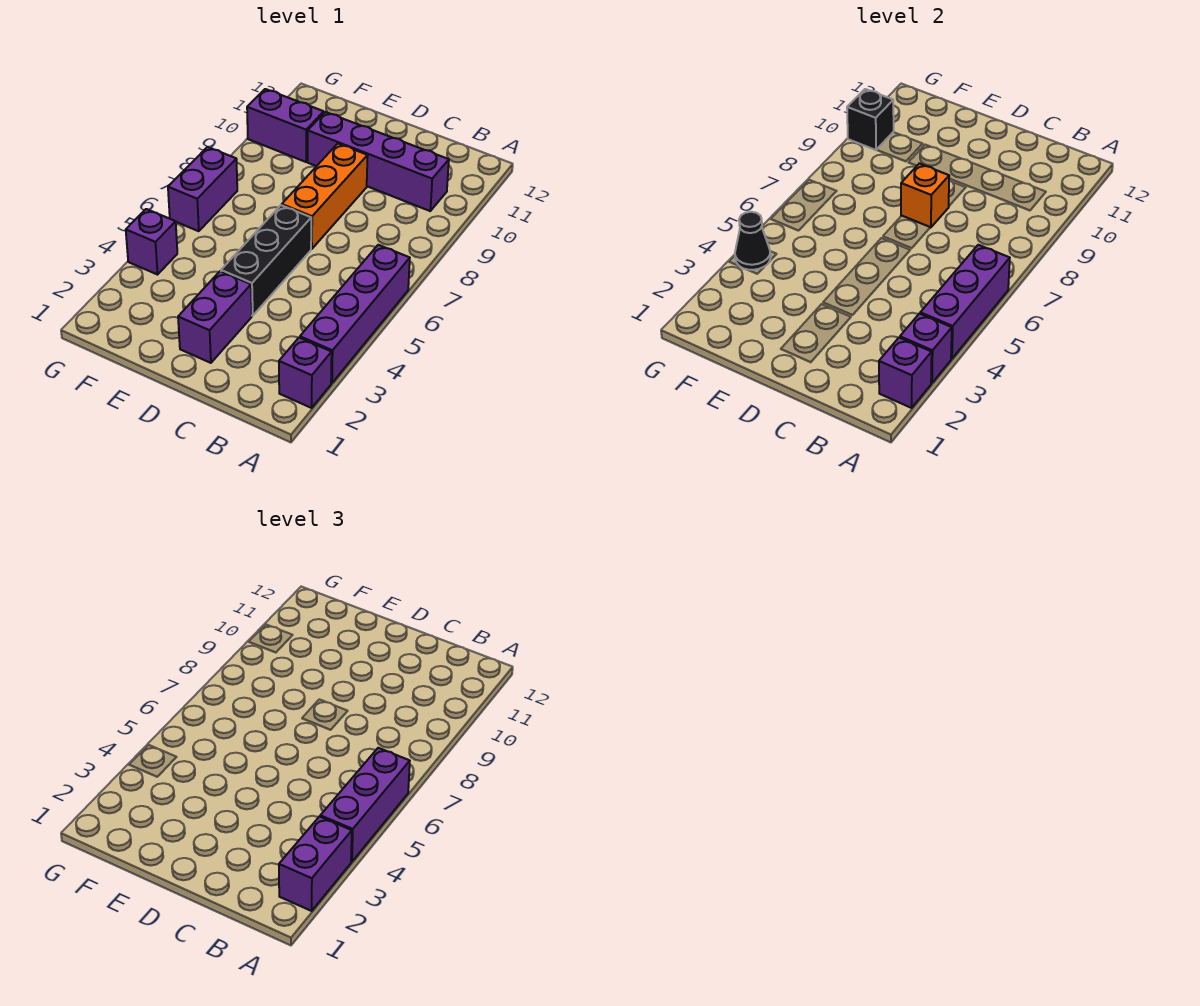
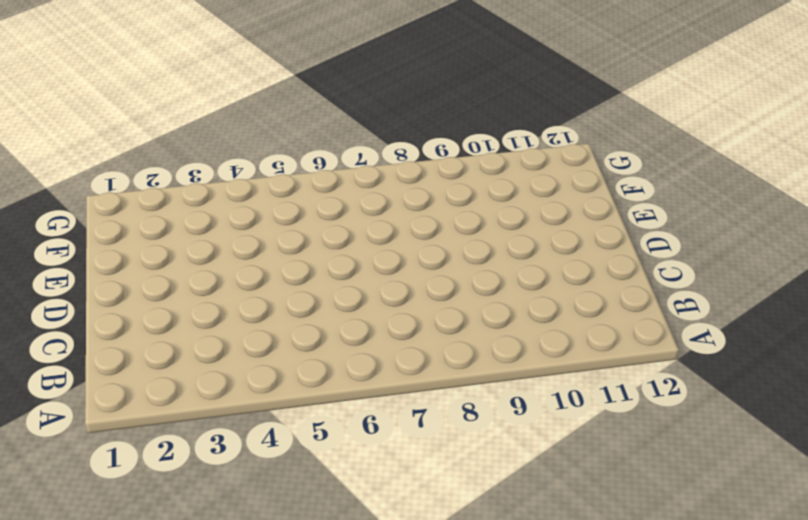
none -> purple brick A2 level 1
none -> purple brick A3:A6 level 1
none -> purple brick B10:E10 level 1

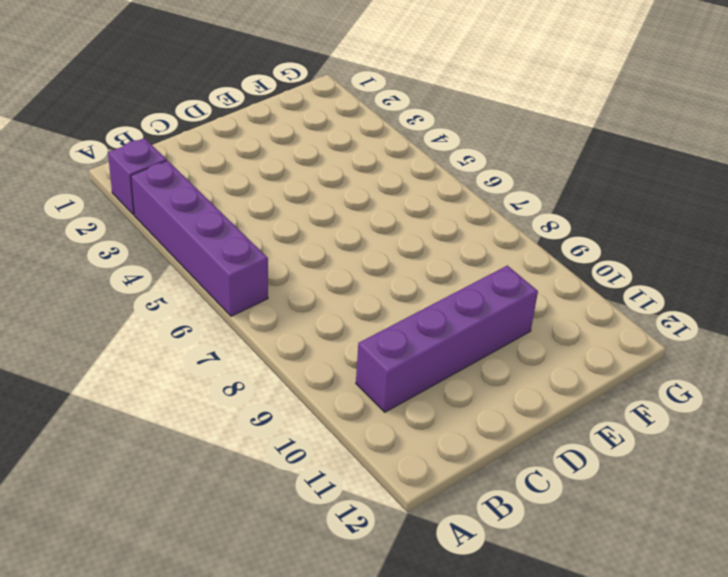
none -> purple brick D2:D3 level 1
none -> black brick D4:D6 level 1
none -> orange brick D7:D9 level 1

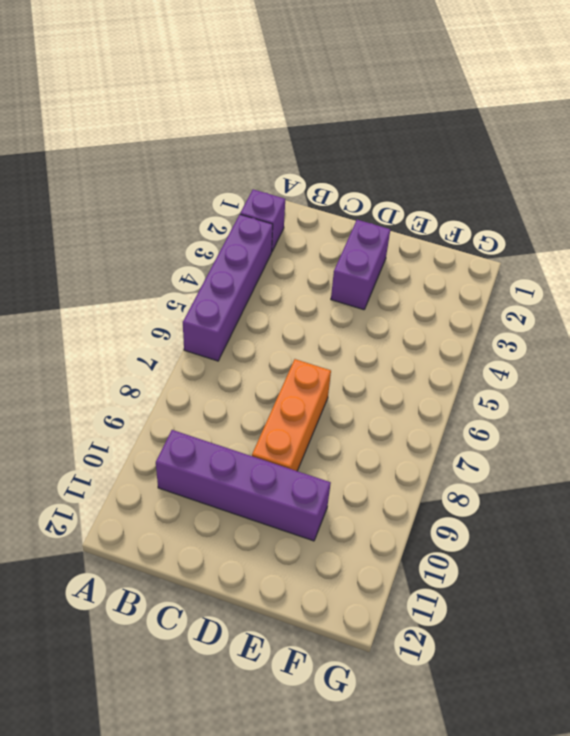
none -> black brick D4:D6 level 1
none -> purple brick F10:G10 level 1
none -> purple brick G4 level 1

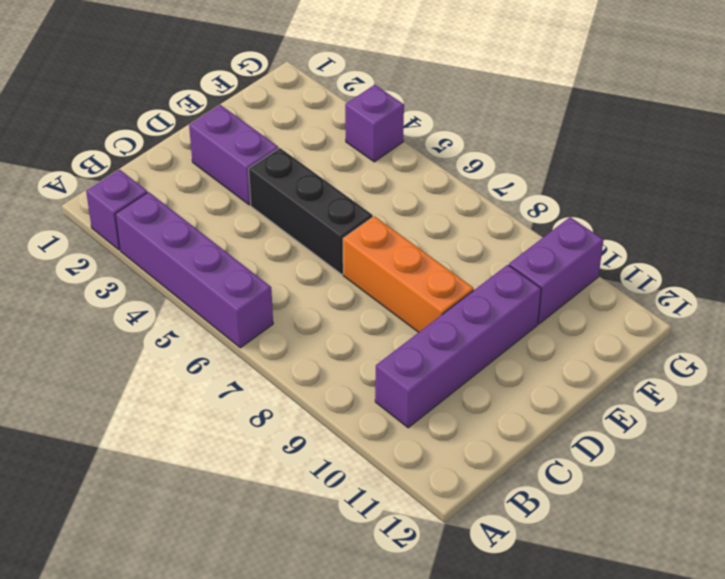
none -> purple brick G6:G7 level 1
none -> purple brick A2 level 2
none -> purple brick A3 level 2

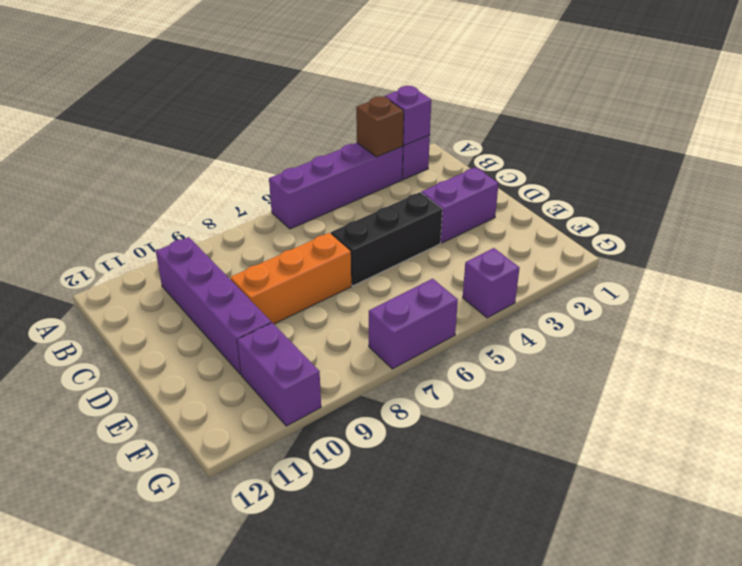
brown brick A3 level 2 -> purple brick A3 level 2
none -> purple brick A4:A6 level 2
none -> orange brick D8 level 2
none -> black cone G4 level 2

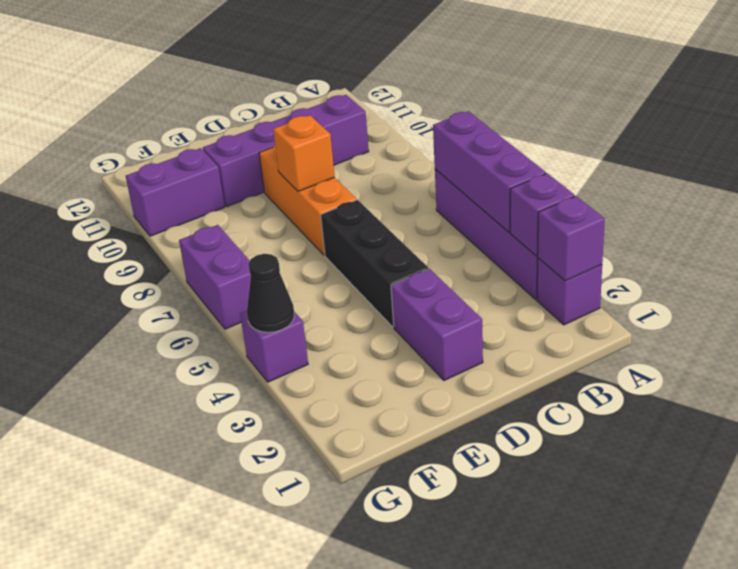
none -> black brick G10 level 2
none -> purple brick A2:A3 level 3
none -> purple brick A4:A6 level 3

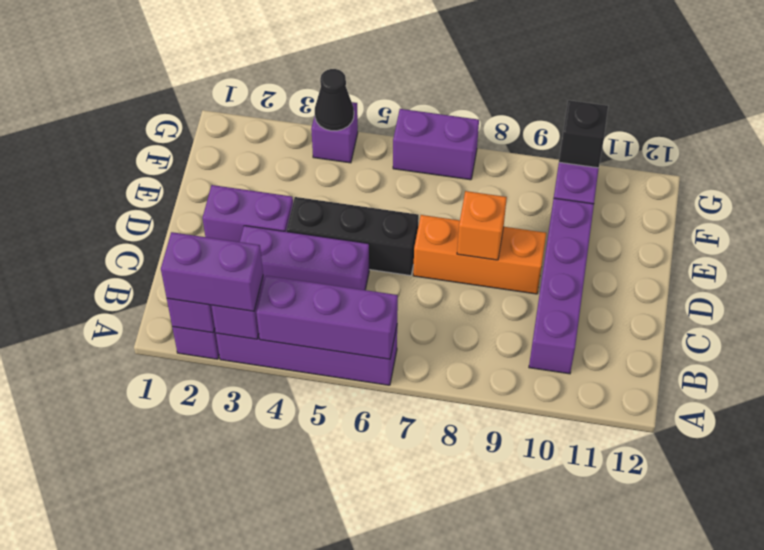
purple brick C3:C5 level 1 -> purple brick A4:A6 level 3

